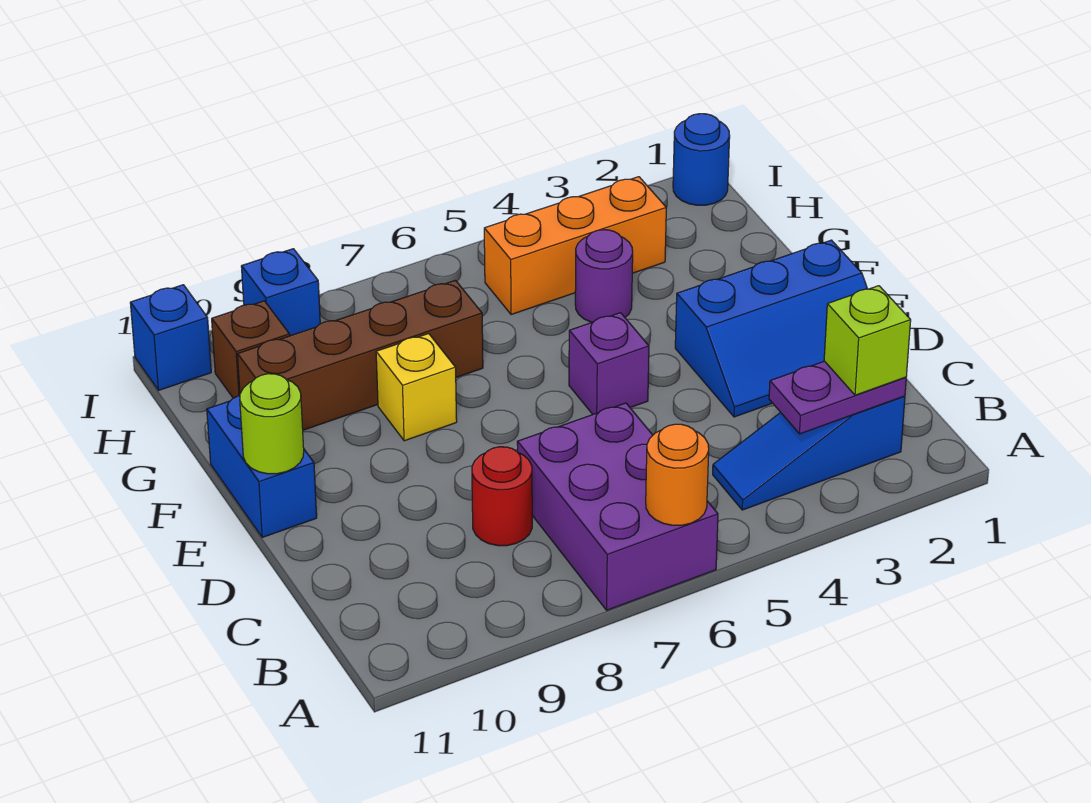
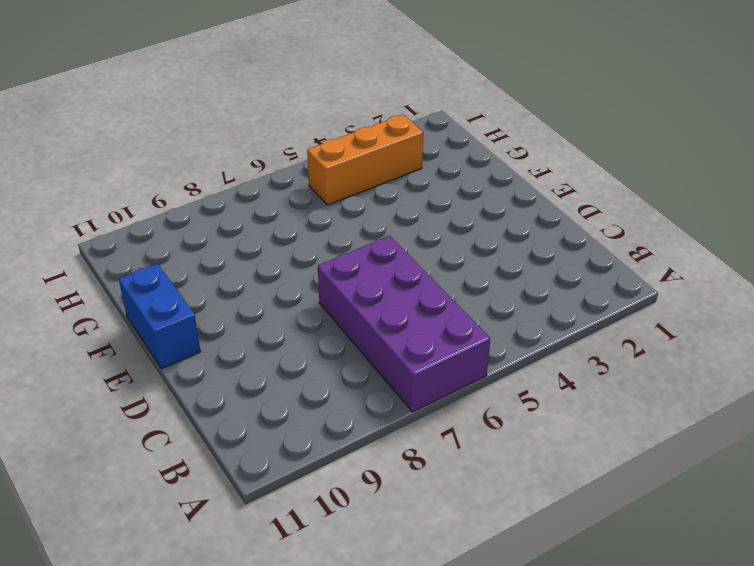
purple brick A6:D7 level 1 -> purple brick A6:C7 level 1
none -> blue slope B2:B4 level 1 top 2
none -> red round brick C8 level 1
none -> blue slope D1:E3 level 1 top E

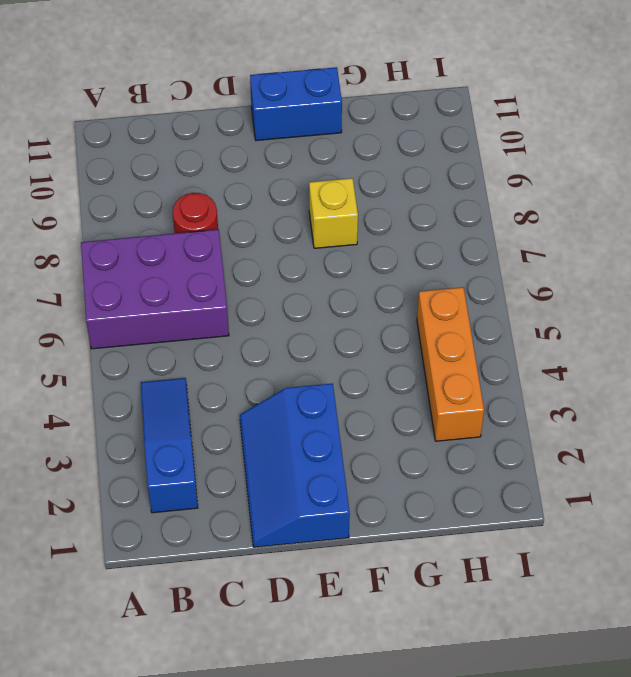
none -> purple brick E5 level 1
none -> purple round brick G4 level 1
none -> brown brick G7:G10 level 1

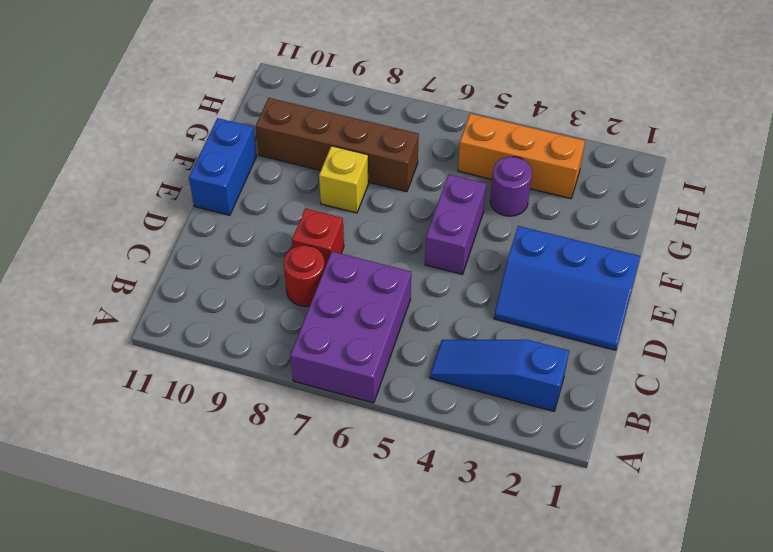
red brick D8 level 1 -> none
purple brick E5:F5 level 1 -> purple brick E5 level 1
none -> brown brick H10 level 1
none -> blue round brick I1 level 1
none -> blue brick I9 level 1

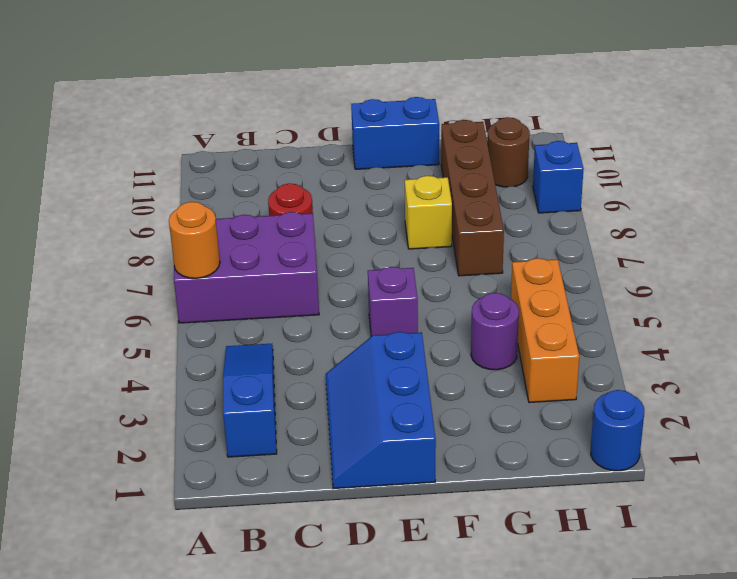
brown round brick H10 level 1 -> brown brick H10 level 1
none -> blue brick I11 level 1
none -> purple plate B2:B3 level 2
none -> lime round brick E11 level 2

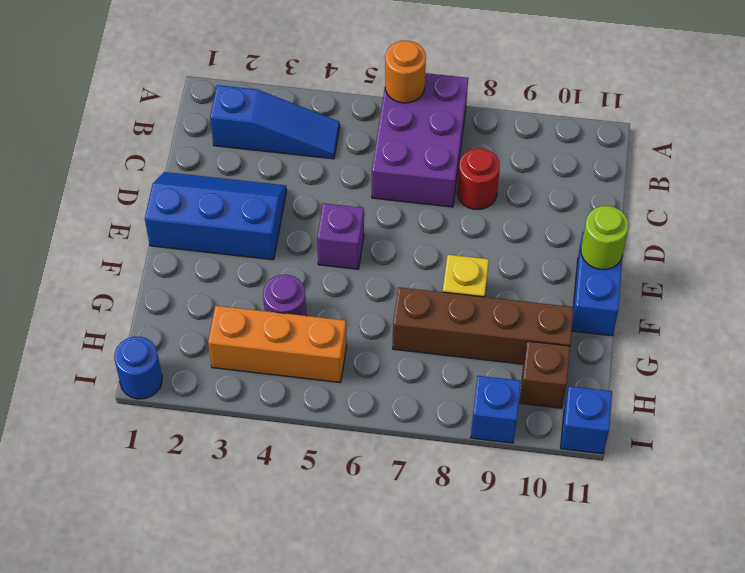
none -> purple plate B2:B3 level 2
none -> lime brick B2 level 3

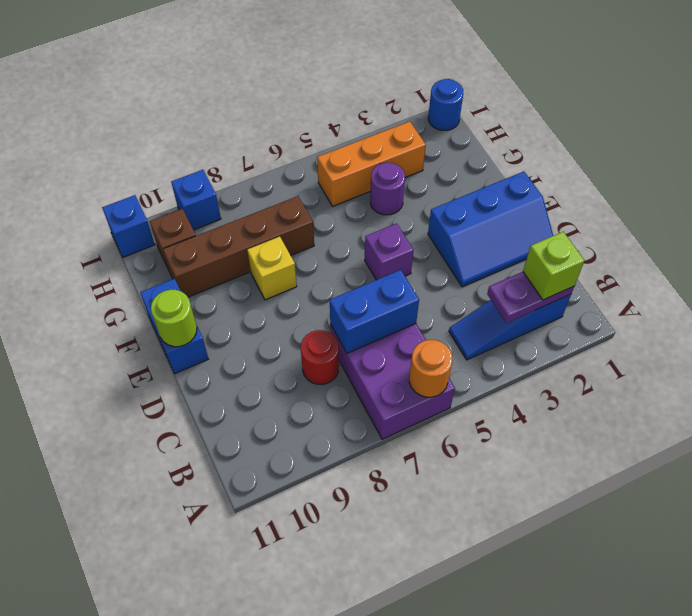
blue brick C6:C7 level 2 -> none

